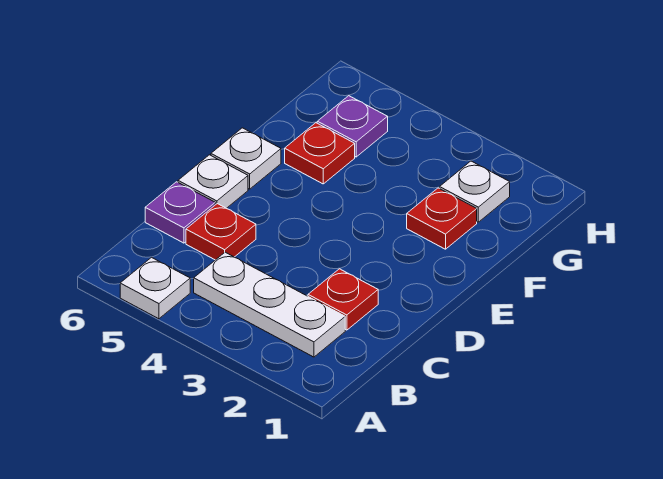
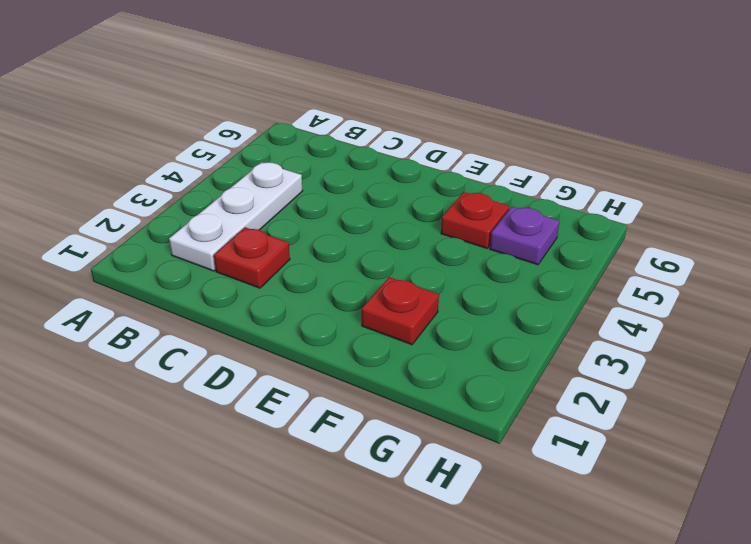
none -> white plate A5 level 1
none -> red plate C5 level 1

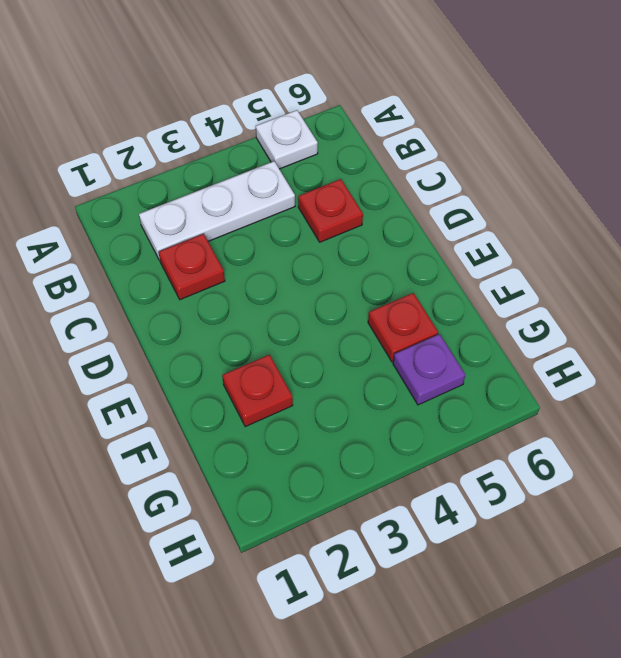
none -> purple plate C6 level 1
none -> white plate D6 level 1

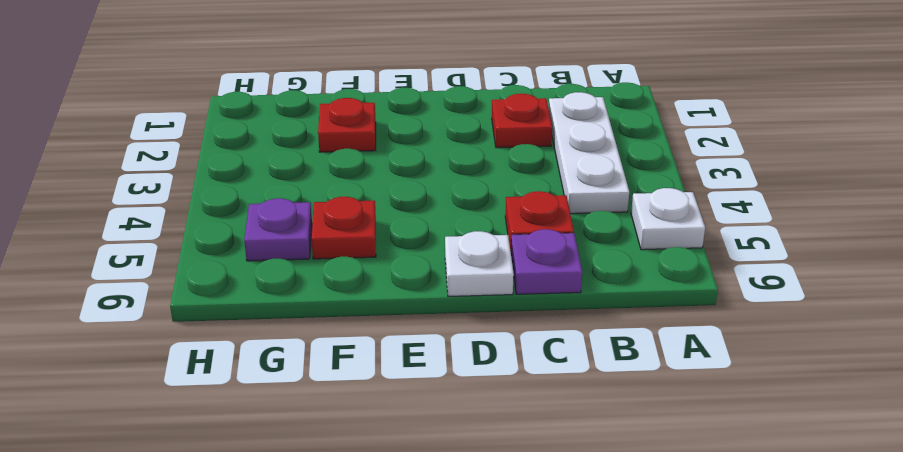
none -> white plate E6 level 1
none -> white plate G2 level 1

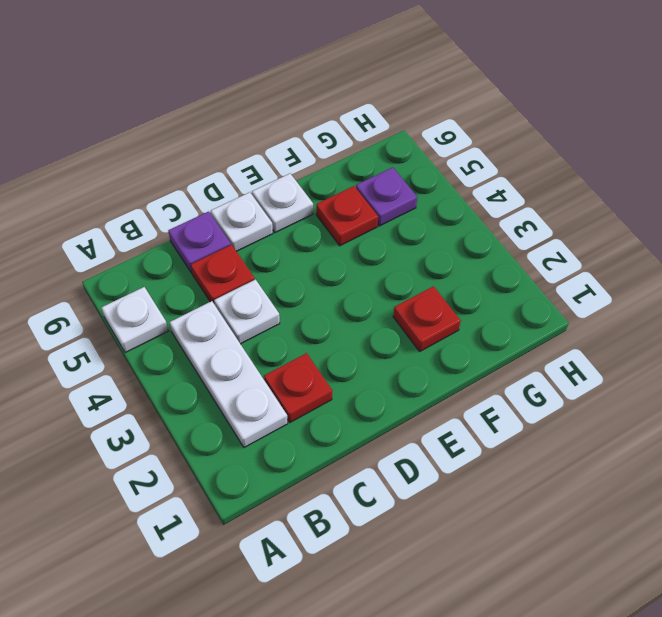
white plate C4 level 1 -> white plate G2 level 1

